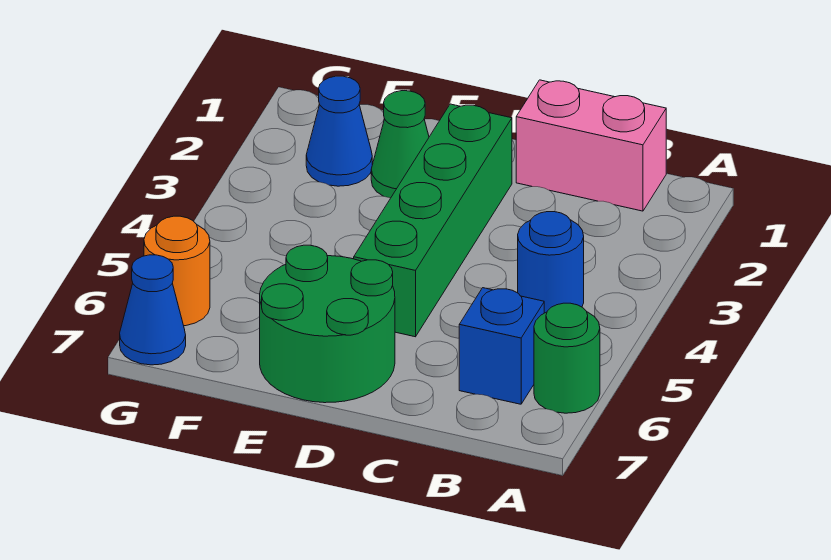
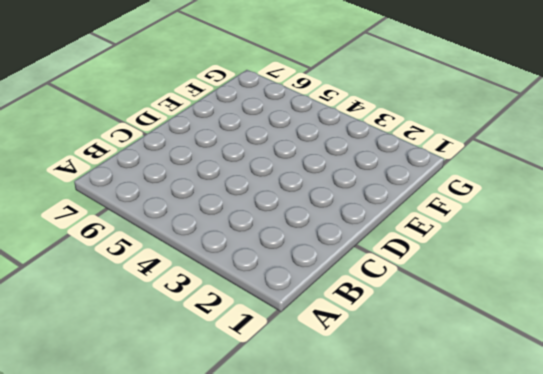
none -> green round brick A6 level 1
none -> pink brick B1:C1 level 1

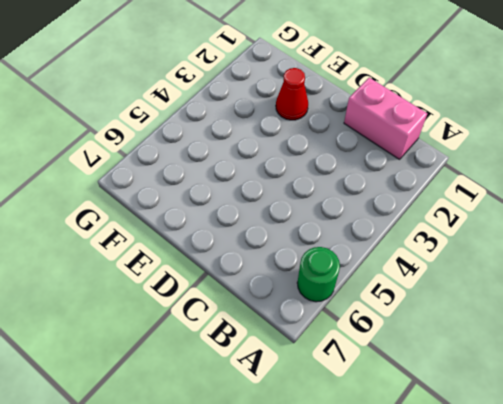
red cone E2 level 1 -> green cone E2 level 1
none -> blue round brick B4 level 1
none -> blue brick B6 level 1

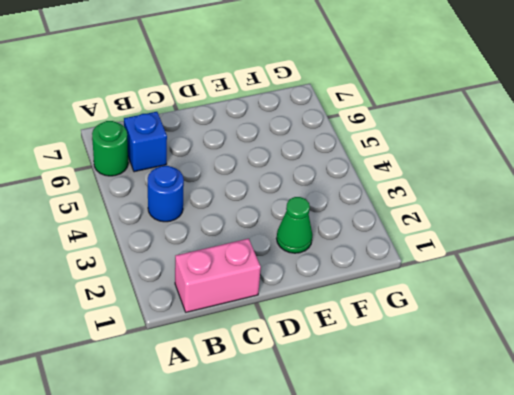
none -> green brick D2:D5 level 1
none -> green round brick D6:E7 level 1

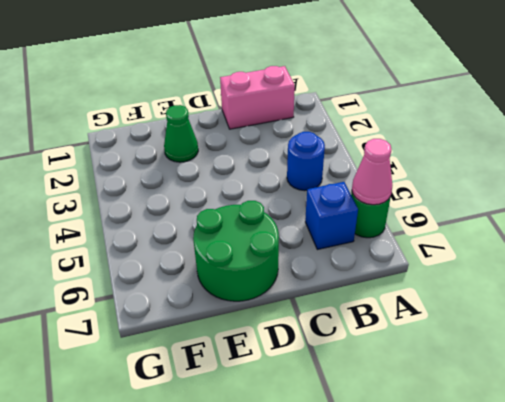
pink cone A6 level 2 -> none
none -> green brick D2:D5 level 1
none -> blue cone F2 level 1

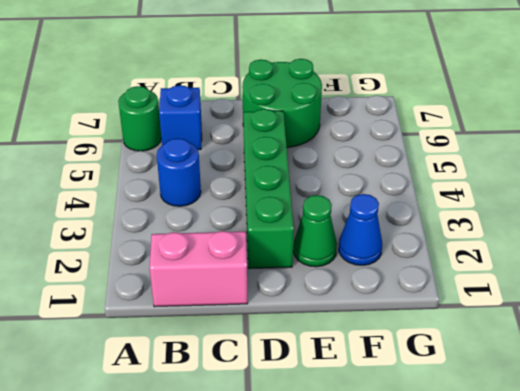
none -> orange round brick G6 level 1
none -> blue cone G7 level 1

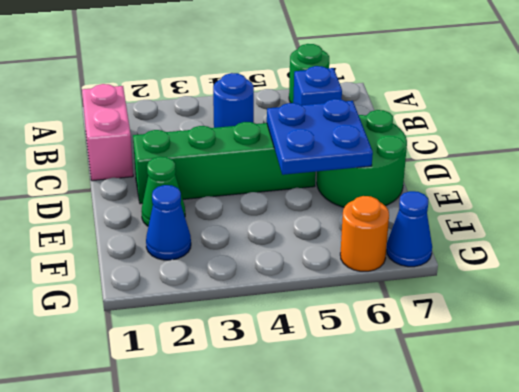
blue plate D5:E6 level 2 -> none

